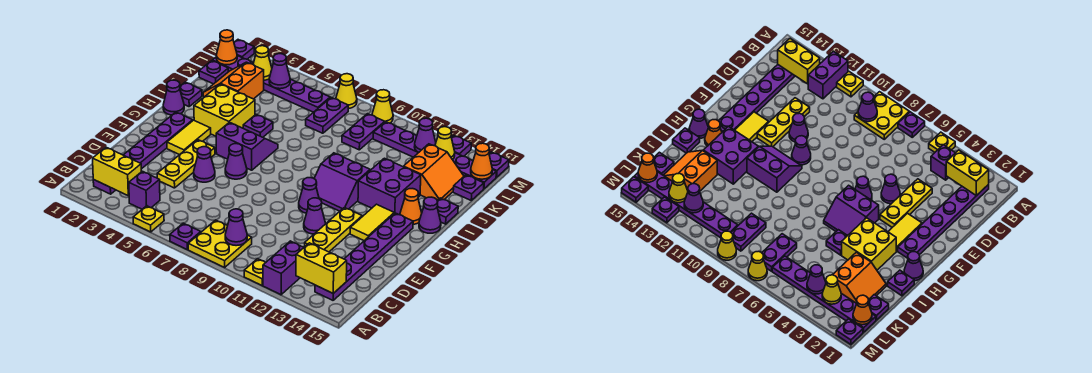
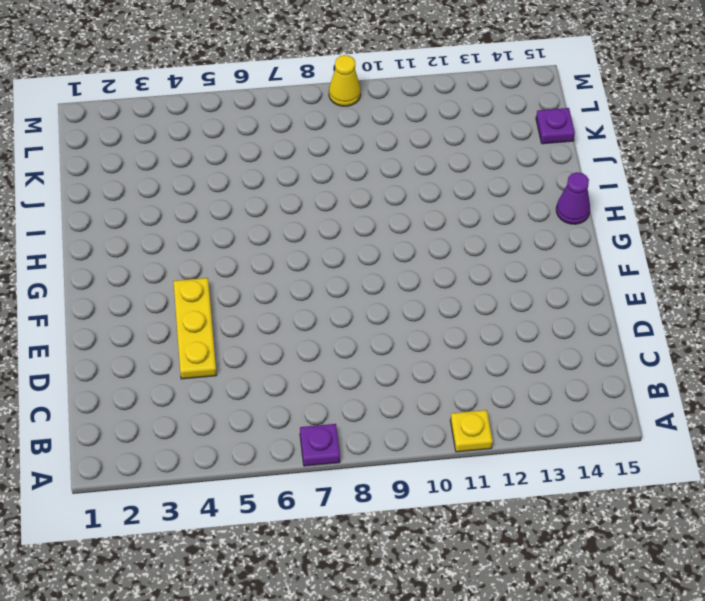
none -> yellow plate A5 level 1
none -> yellow plate A8:B9 level 1
none -> purple brick A12:B12 level 1
none -> purple plate B2:G2 level 1

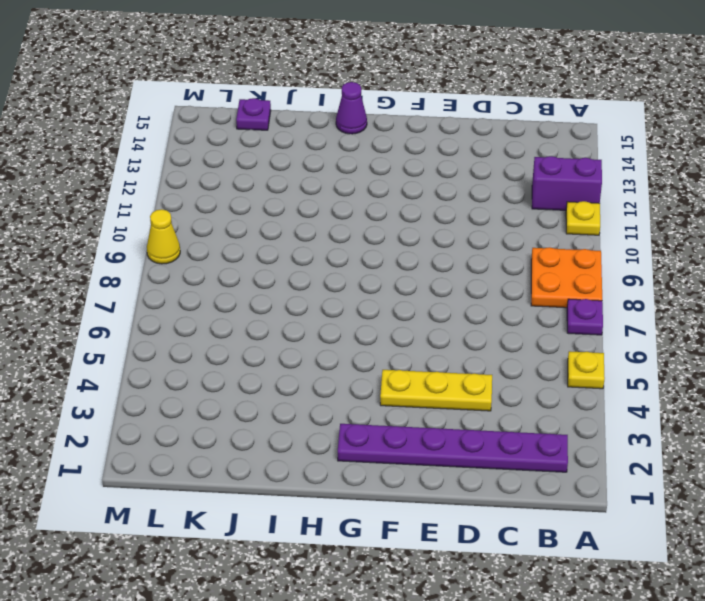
orange plate A8:B9 level 1 -> yellow plate A8:B9 level 1
none -> purple brick B4 level 1
none -> purple plate B14:G14 level 1
none -> yellow plate D12:F12 level 1
none -> purple cone E5 level 1

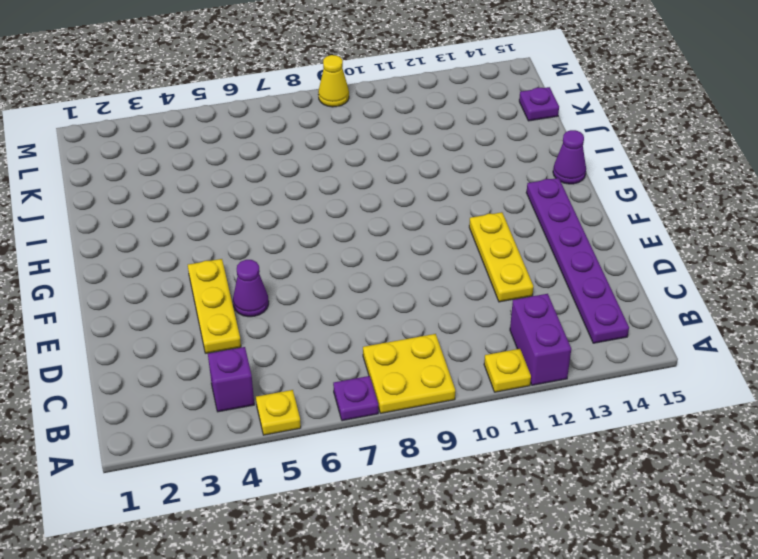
none -> purple plate B2:G2 level 1
none -> purple cone E11 level 1
none -> yellow tile F3:G3 level 1
none -> purple cone F6 level 1

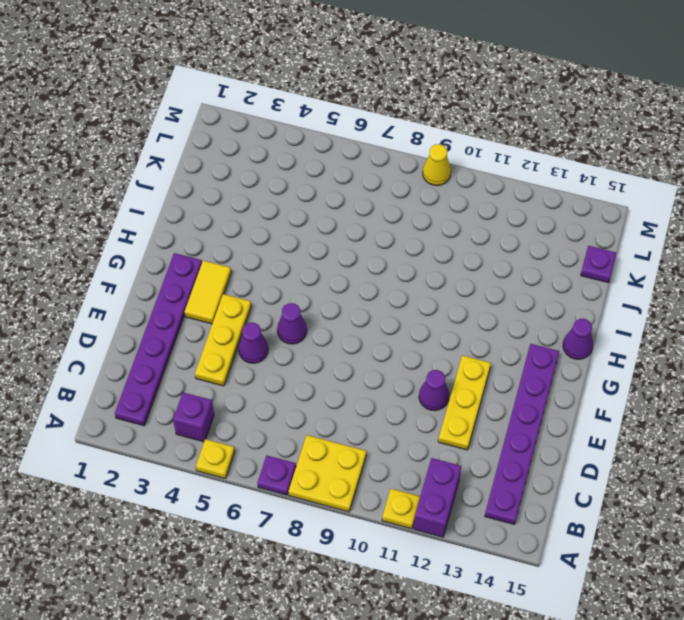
none -> purple cone F10 level 1
none -> yellow tile F13:G13 level 1
none -> purple slope G5:H6 level 1 top G
none -> purple slope G10:H11 level 1 top H

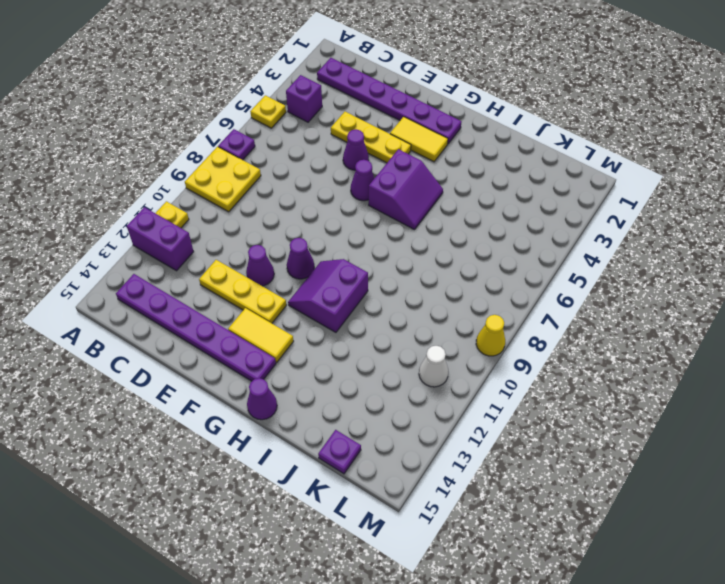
white cone L11 level 1 -> purple plate L10:L15 level 1
none -> purple cone H1 level 1
none -> yellow brick H3:I4 level 1
none -> purple brick H12:I13 level 1
none -> orange cone H14 level 1

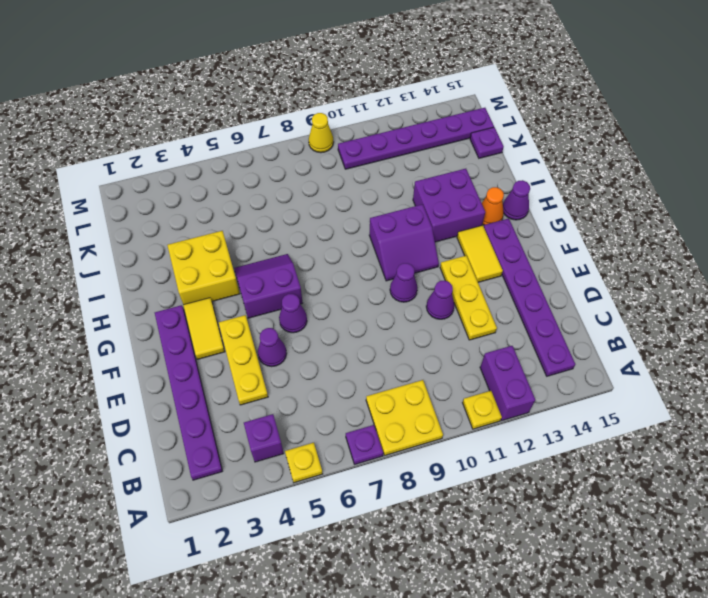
none -> purple cone H1 level 1
none -> purple plate I1 level 1
none -> purple plate I5 level 1
none -> purple plate I15 level 1

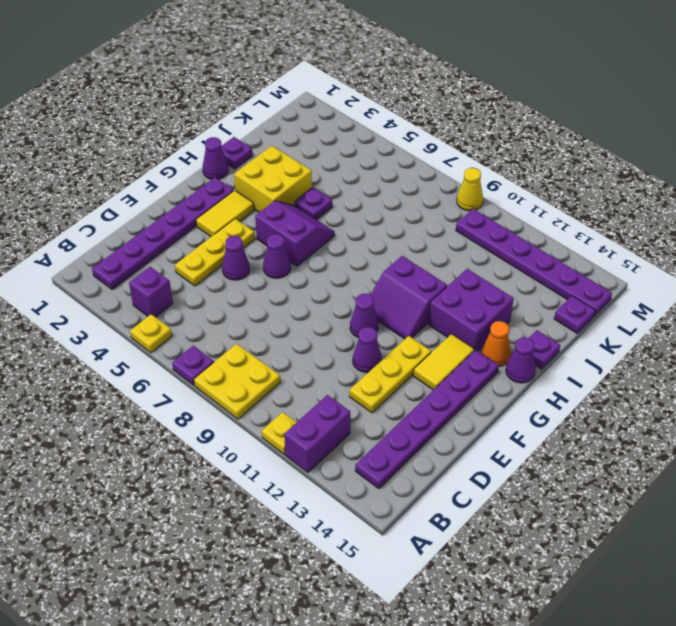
none -> orange slope J2:K3 level 1 top 3
none -> orange slope J13:K14 level 1 top 13
none -> purple plate K1 level 1
none -> purple plate K7:L7 level 1

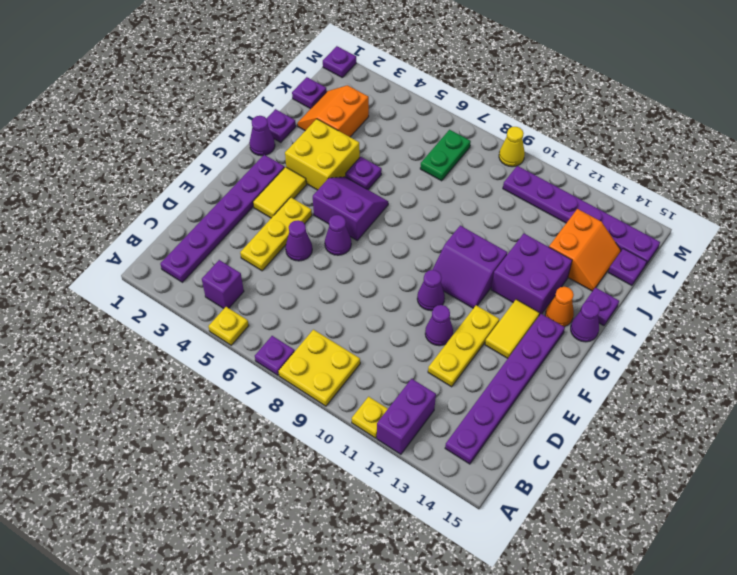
green plate K7:L7 level 1 -> purple plate K7:L7 level 1
none -> purple plate K9:L9 level 1
none -> purple plate L1:L6 level 1
none -> yellow cone M7 level 1
none -> purple plate M13 level 1

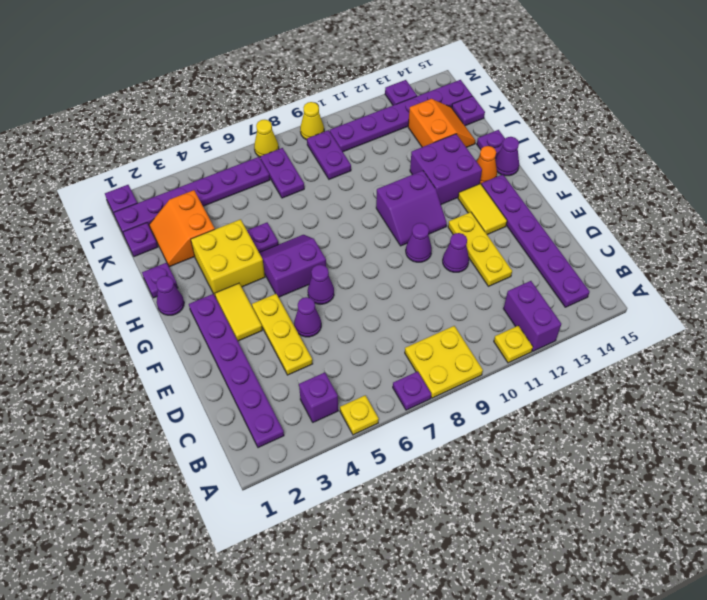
none -> purple plate M15 level 1
none -> yellow brick B2:B3 level 2
none -> purple cone B9 level 2
none -> yellow brick B13:B14 level 2

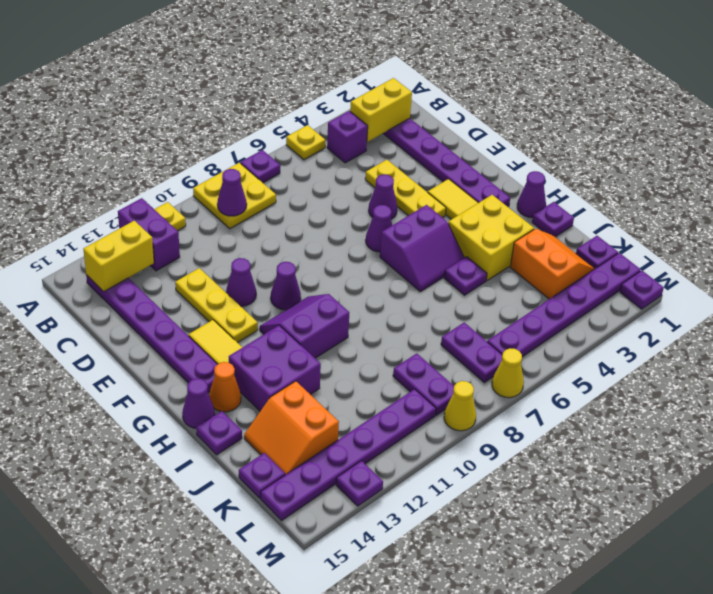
none -> purple plate M15 level 1
none -> orange cone L1 level 2
none -> yellow cone L3 level 2
none -> purple cone L4 level 2

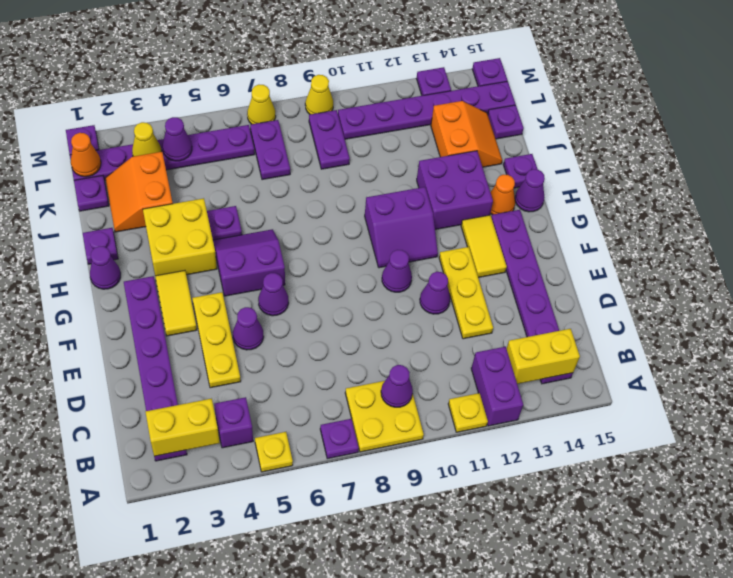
none -> purple cone L12 level 2
none -> yellow cone L13 level 2
none -> orange cone L15 level 2

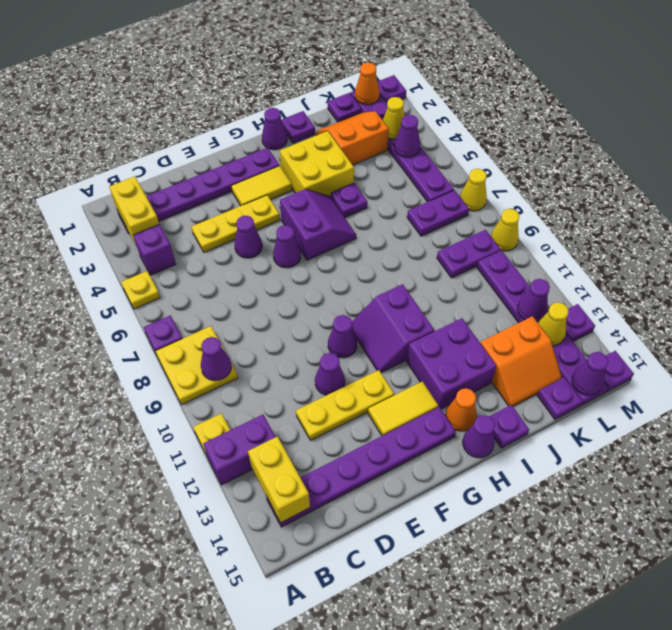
purple cone L15 level 2 -> orange cone L15 level 2

